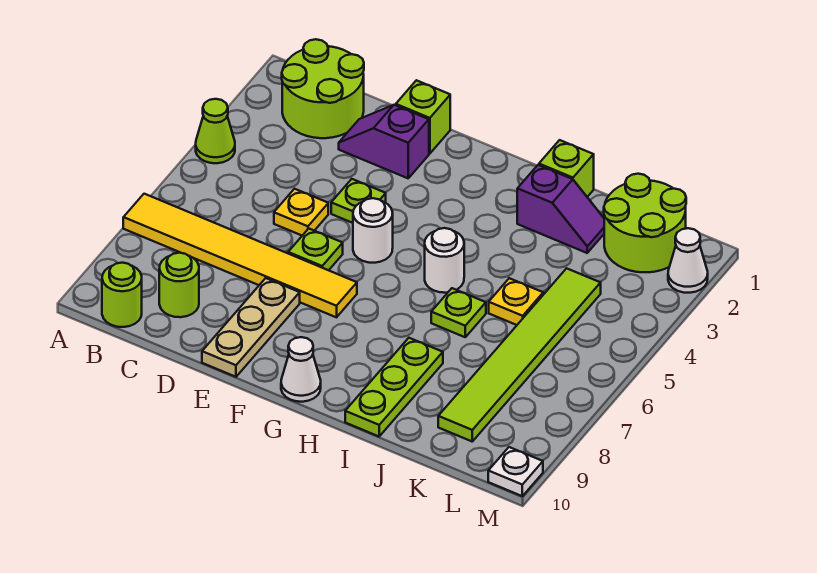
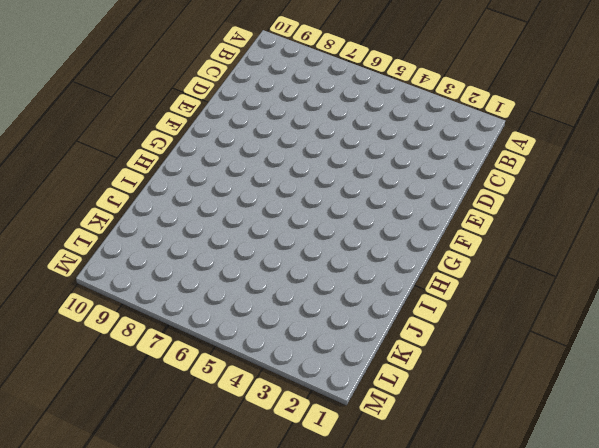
none -> lime cone A4 level 1
none -> yellow tile A7:F7 level 1
none -> lime round brick B1:C2 level 1

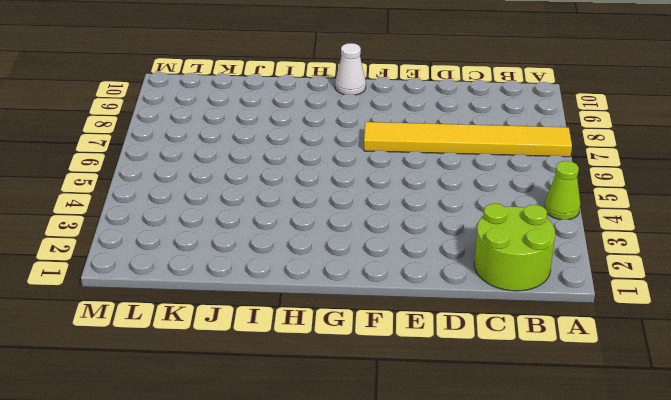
none -> lime round brick B10 level 1
none -> lime round brick C9 level 1
none -> purple slope D2:E2 level 1 top E

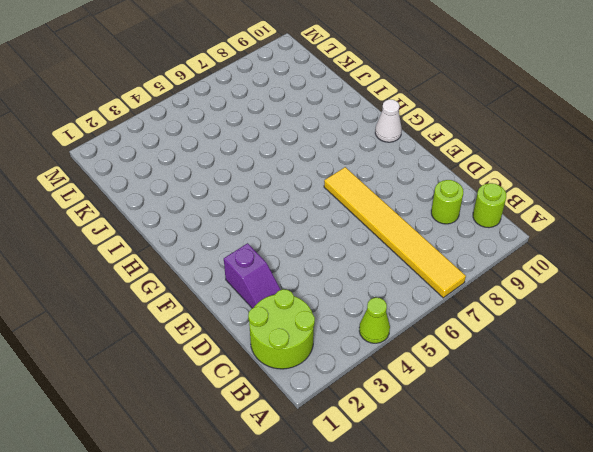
none -> yellow plate D5 level 1
none -> lime brick E1 level 1
none -> lime plate E4 level 1

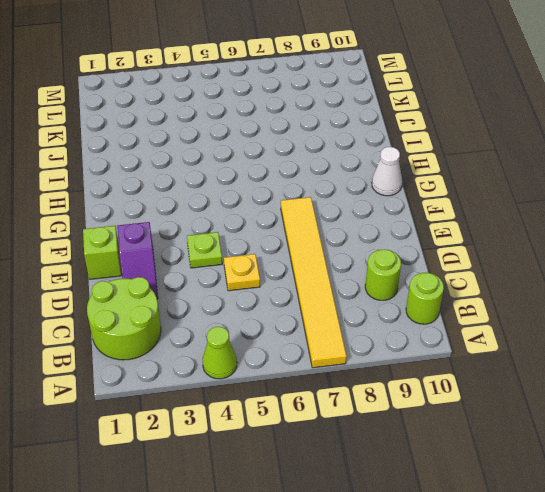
none -> lime plate E6 level 1
none -> tan plate E8:E10 level 1
none -> white round brick F5 level 1

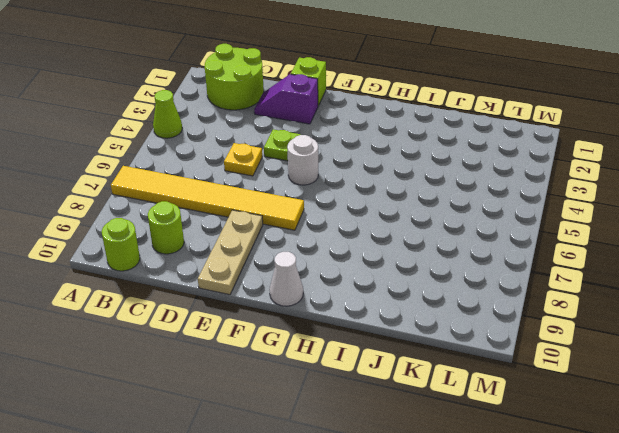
none -> lime plate E6 level 1
none -> white round brick H5 level 1
none -> lime brick I1 level 1

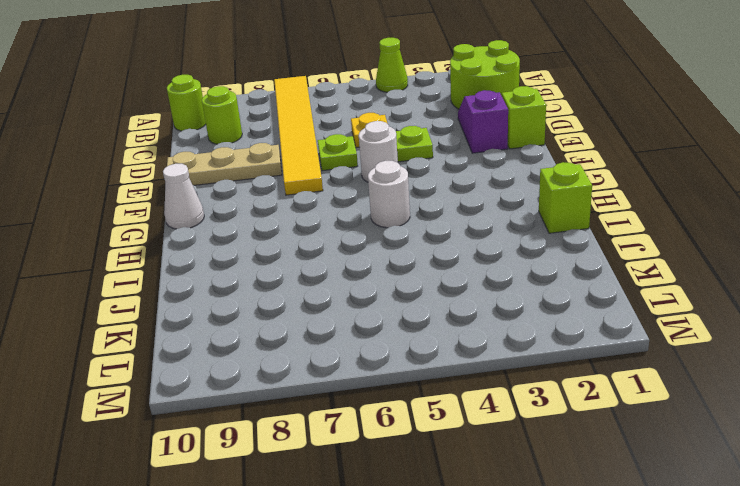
none -> purple slope I2:J2 level 1 top I
none -> lime plate I6 level 1
none -> lime plate I8:I10 level 1

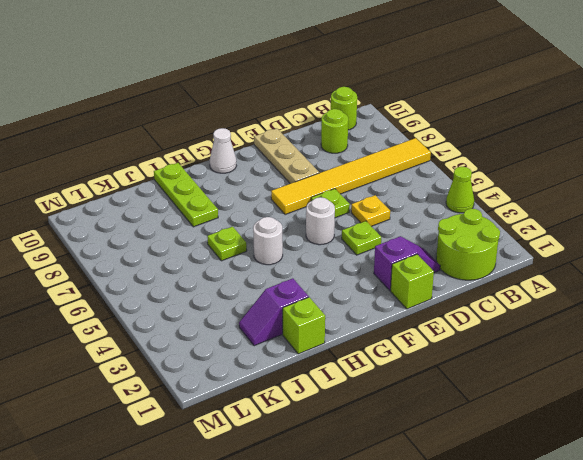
none -> yellow plate J5 level 1
none -> lime round brick K1:L2 level 1
none -> lime tile K4:K9 level 1

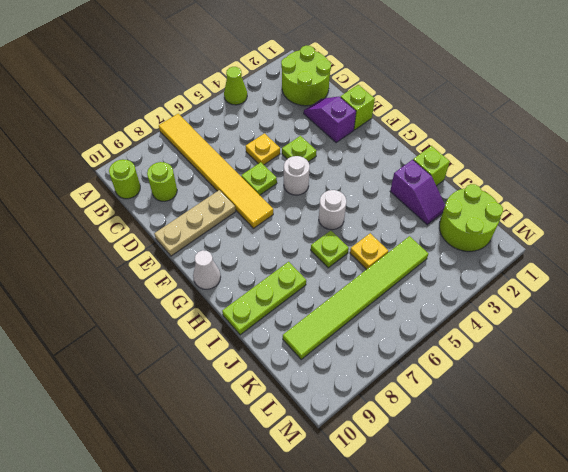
none -> white cone M2 level 1
none -> white plate M10 level 1

